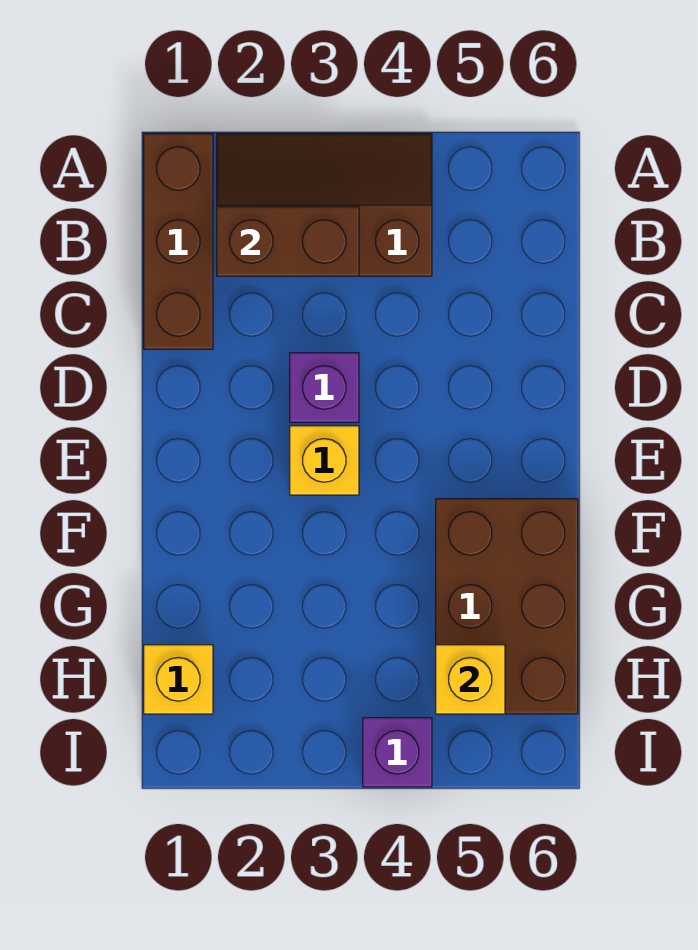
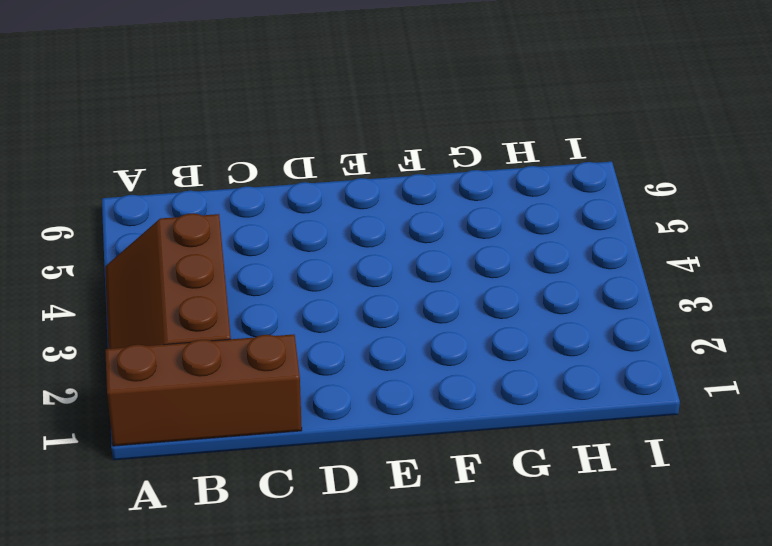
none -> purple brick D3 level 1
none -> yellow brick E3 level 1

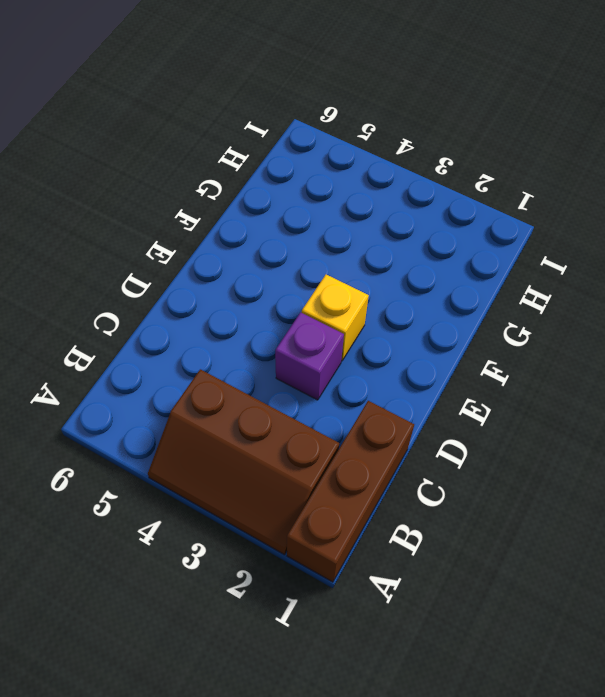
none -> brown brick F5:H6 level 1
none -> yellow brick H1 level 1

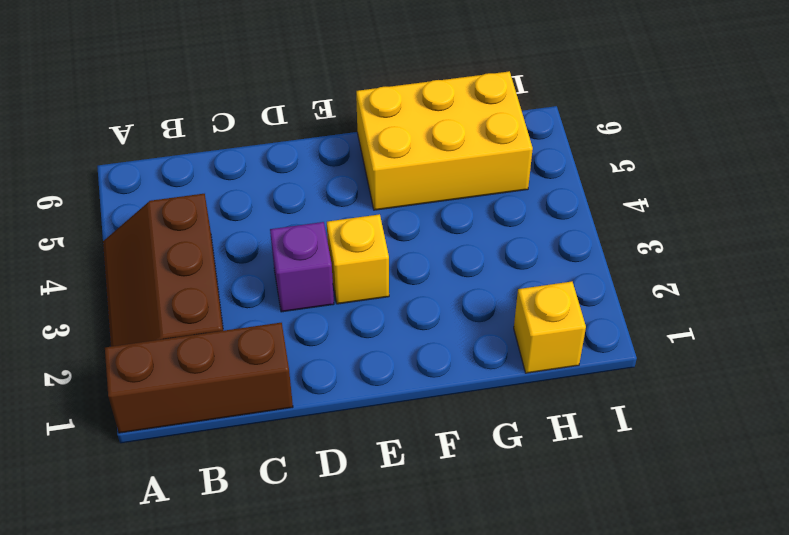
yellow brick F5:H6 level 1 -> brown brick F5:H6 level 1
none -> purple brick I4 level 1
none -> brown brick B2:B3 level 2

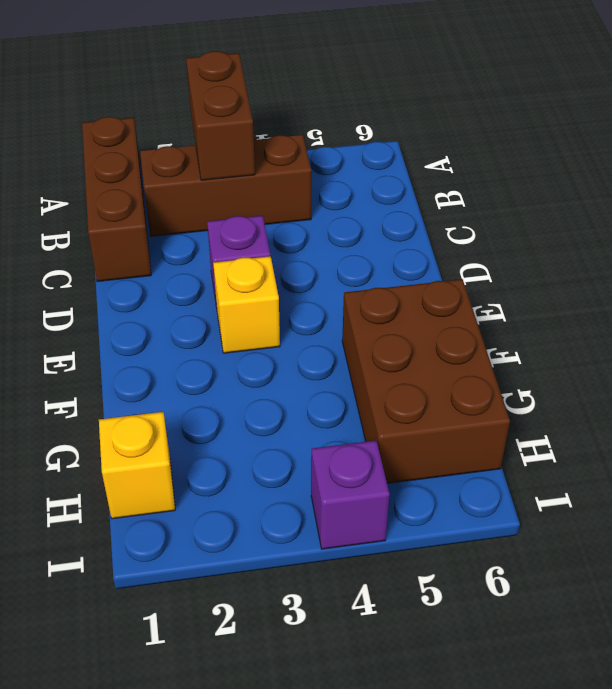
brown brick A3:B3 level 2 -> brown brick B2:B3 level 2
none -> yellow brick H5 level 2

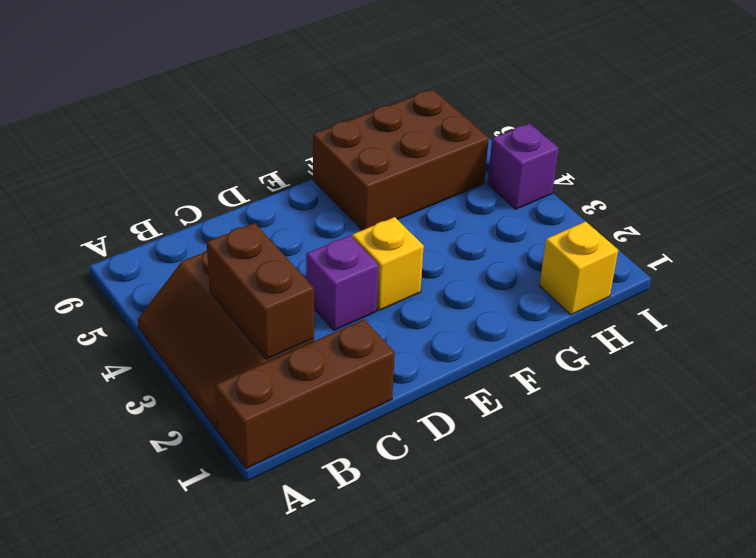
none -> yellow brick H5 level 2

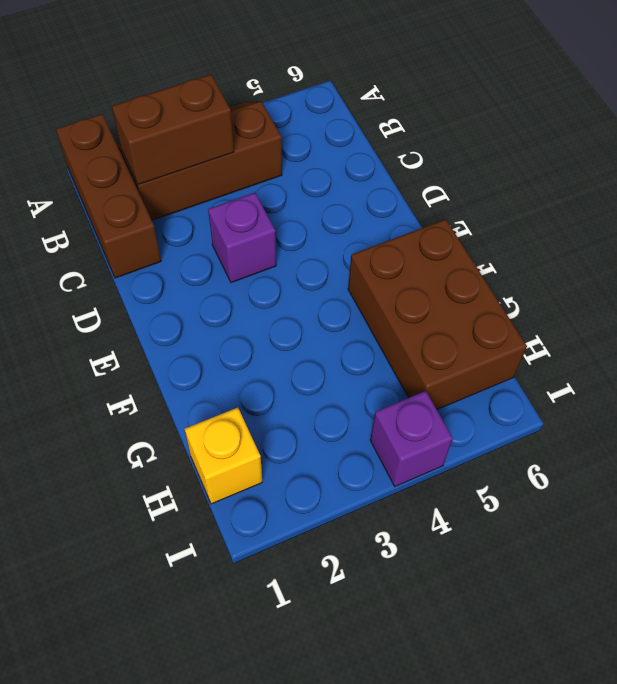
none -> yellow brick E3 level 1
none -> yellow brick H5 level 2

